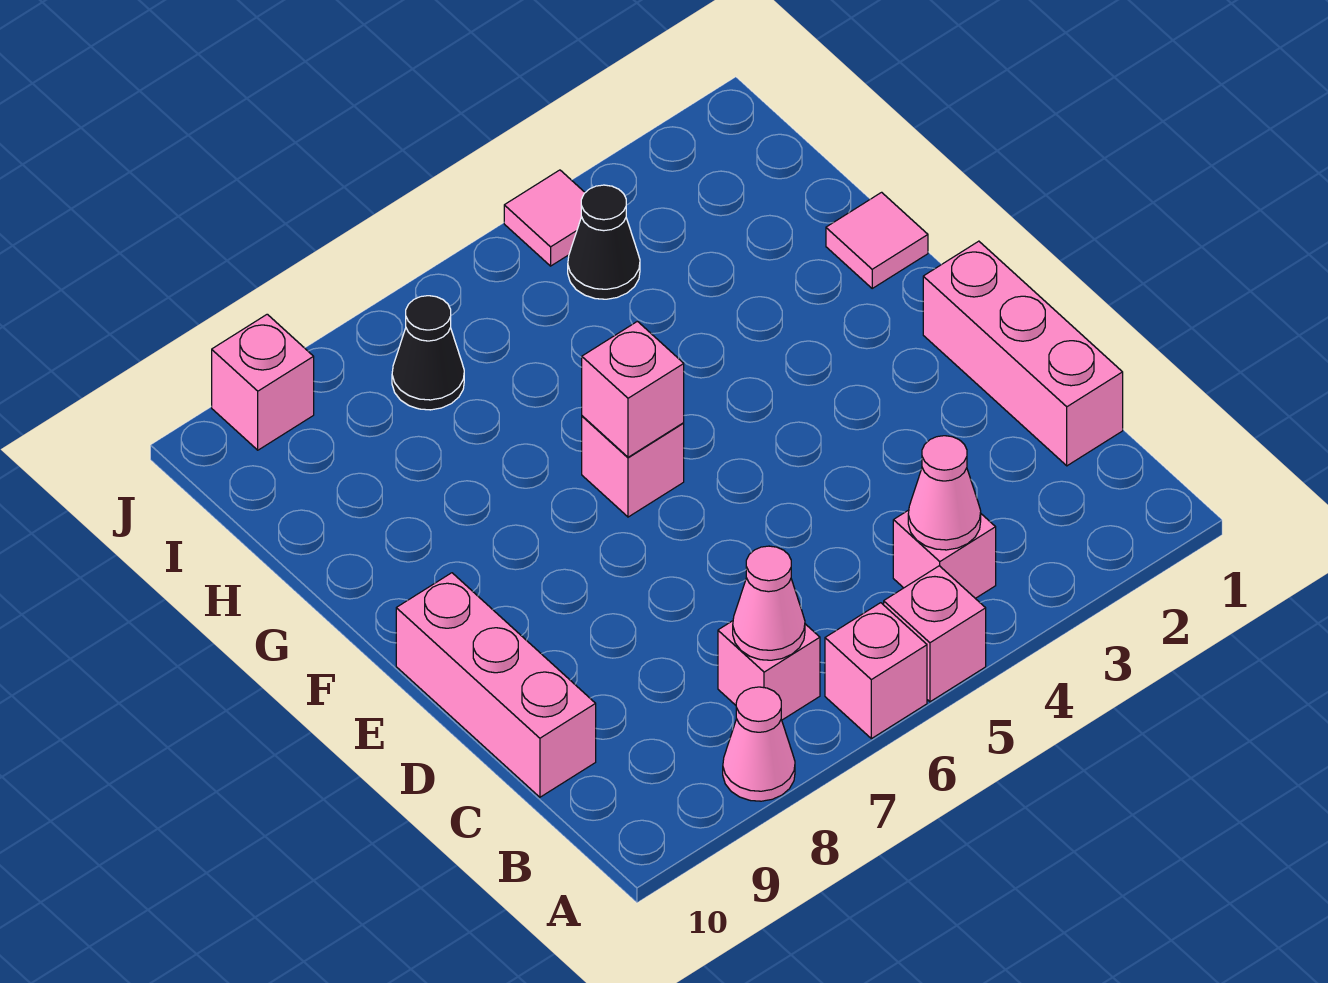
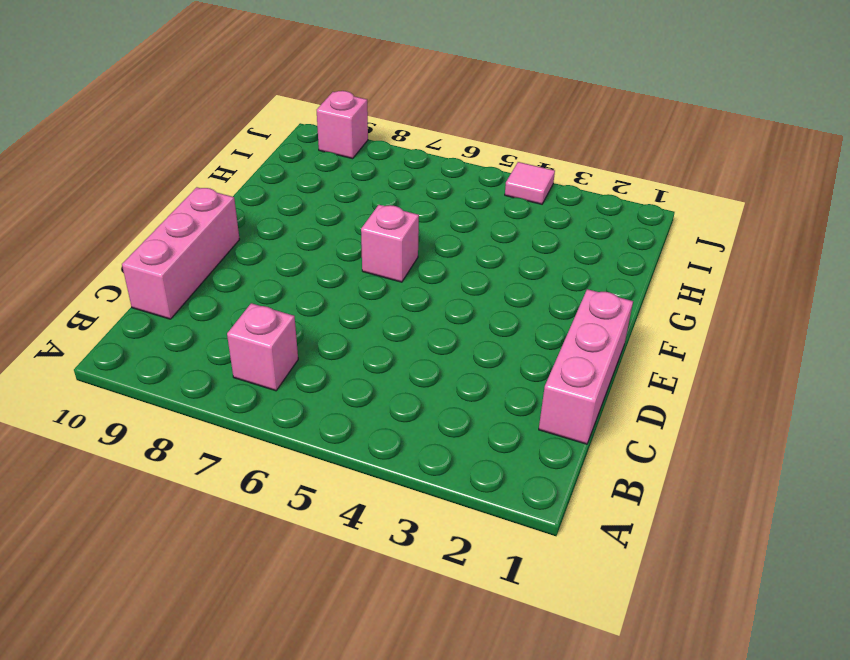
none -> pink brick A5 level 1
none -> pink brick A6 level 1
none -> pink cone A8 level 1

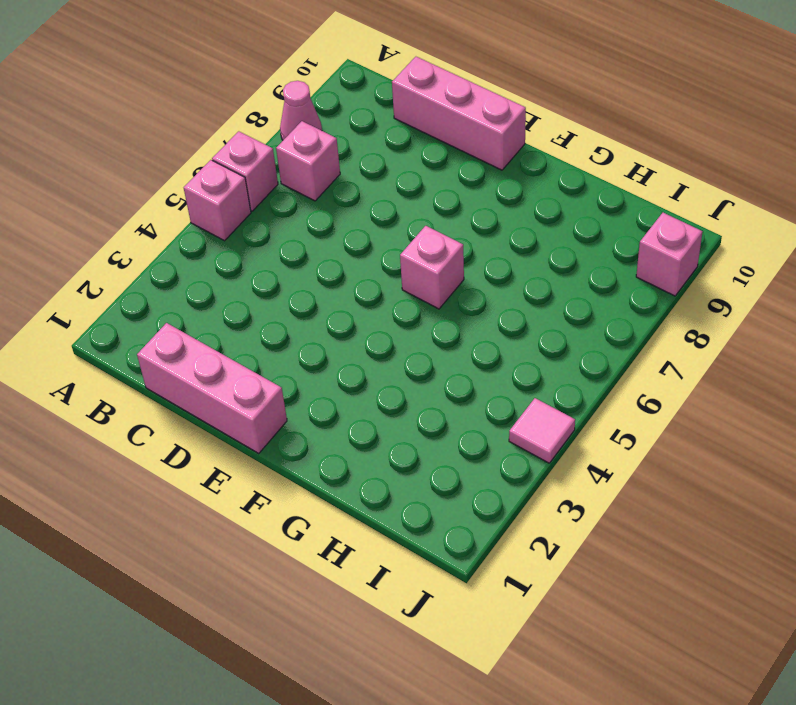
none -> pink brick B4 level 1
none -> pink tile G1 level 1
none -> black cone I4 level 1

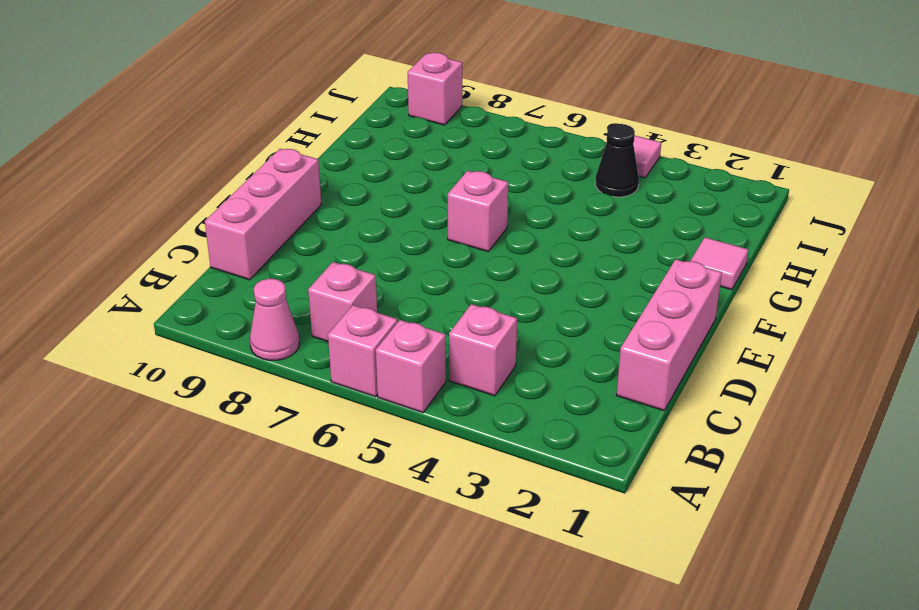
none -> black cone I7 level 1
none -> pink cone B4 level 2
none -> pink cone B7 level 2

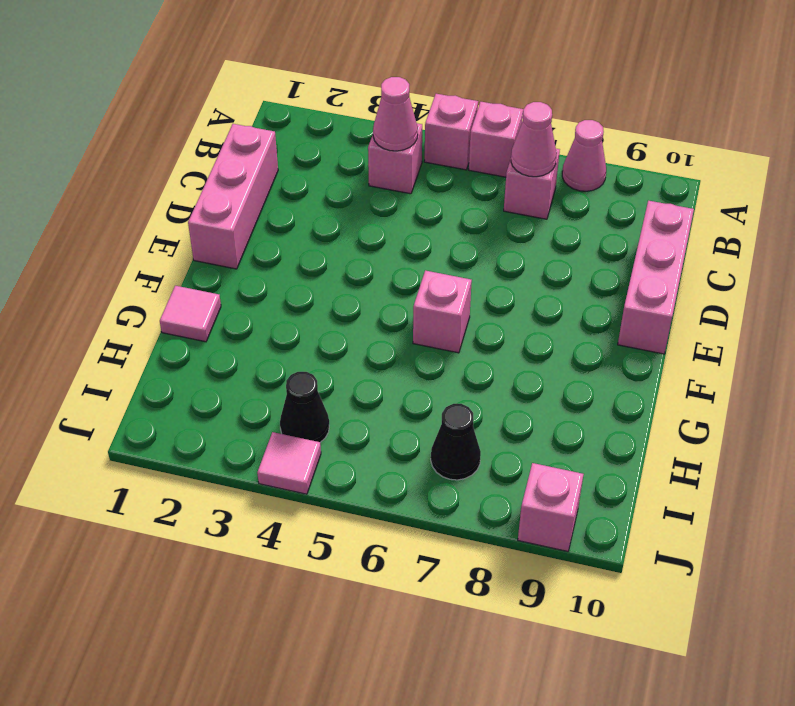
none -> pink brick F6 level 2

